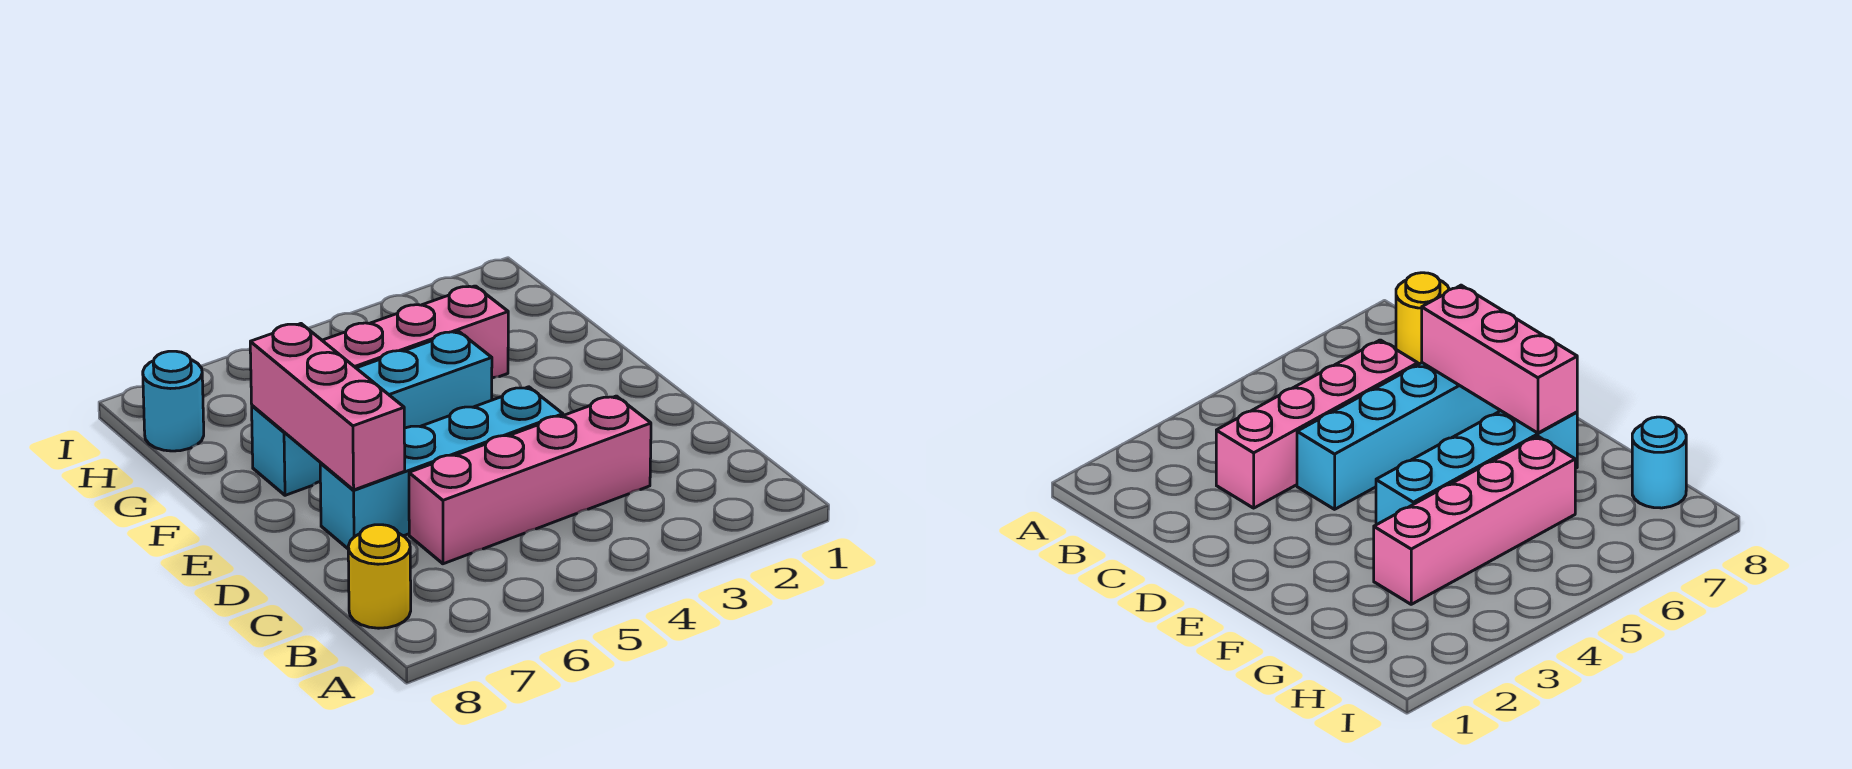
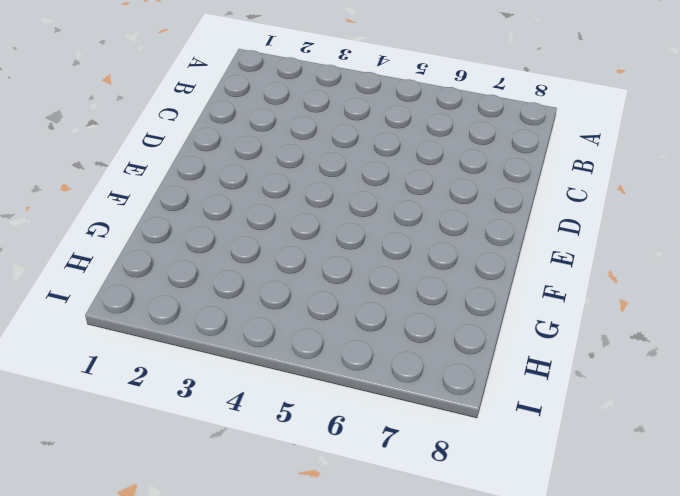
none -> yellow round brick B8 level 1
none -> pink brick C3:C6 level 1

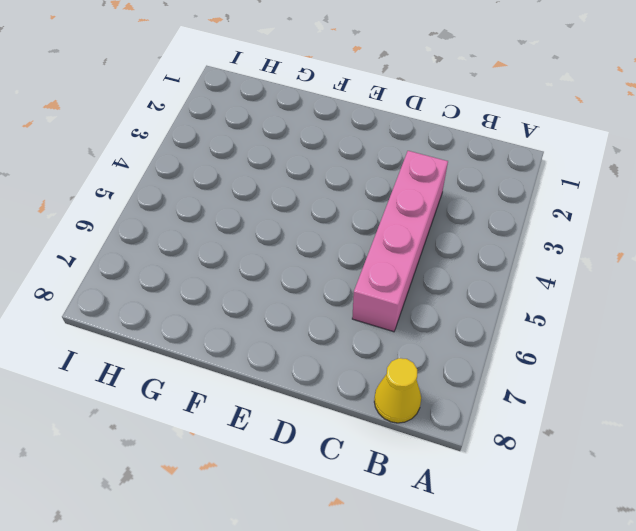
yellow cone B8 level 1 -> yellow round brick B8 level 1
none -> cyan brick D4:D7 level 1
none -> cyan brick F4:F7 level 1

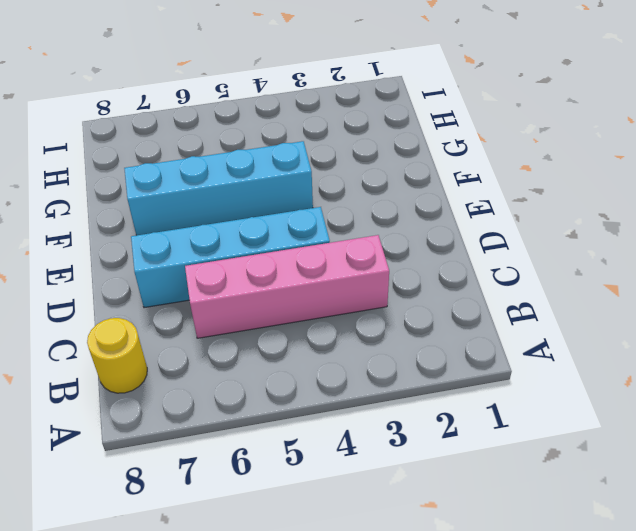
none -> pink brick G3:G6 level 1
none -> cyan round brick H8 level 1

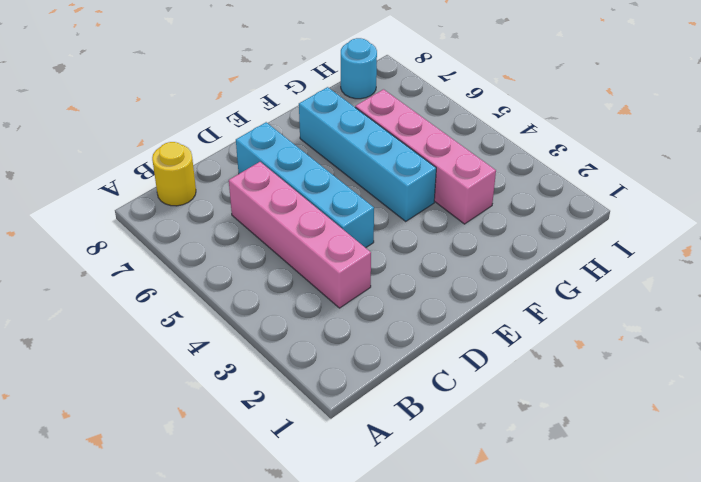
none -> pink brick D7:F7 level 2

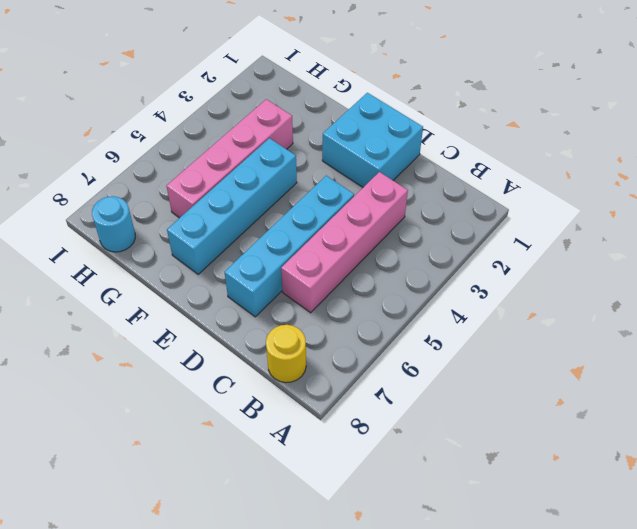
cyan brick D1:E2 level 1 -> none
none -> pink brick D7:F7 level 2

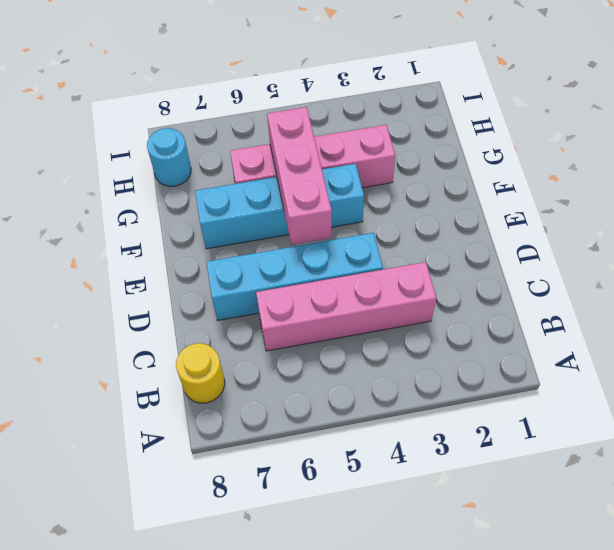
pink brick E5:G5 level 2 -> pink brick D7:F7 level 2

